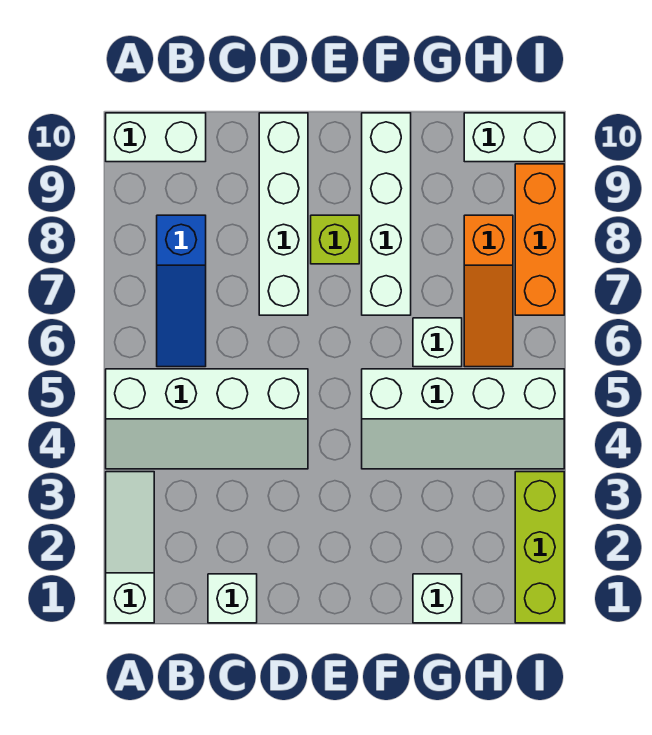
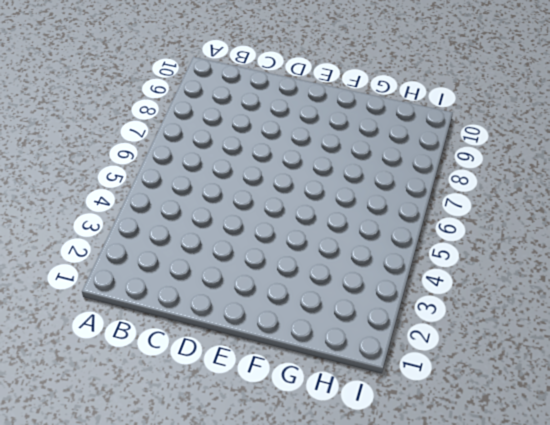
none -> white slope A1:A3 level 1 top 1
none -> white slope A4:D5 level 1 top 5
none -> white brick A10:B10 level 1

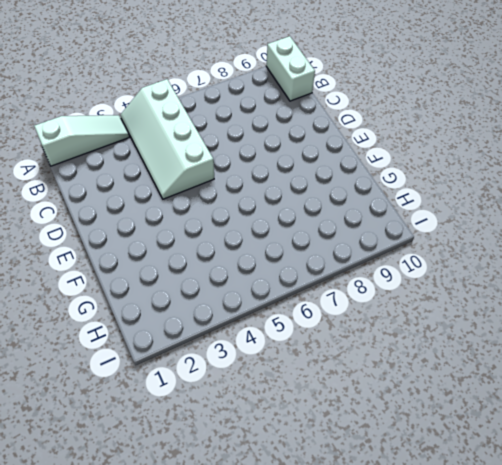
none -> blue slope B6:B8 level 1 top 8
none -> white brick C1 level 1
none -> white brick D7:D10 level 1

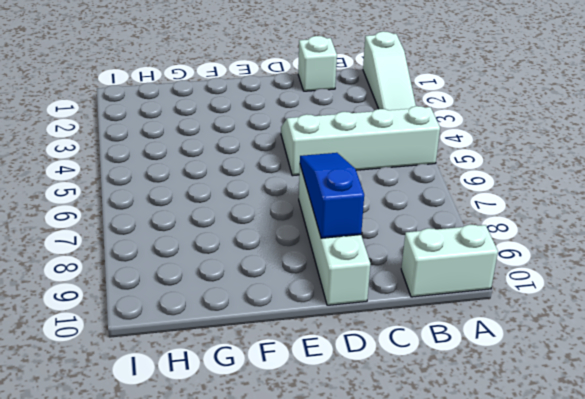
blue slope D7:D9 level 2 top 9 -> blue slope B6:B8 level 1 top 8
none -> lime brick E8 level 1
none -> white slope F4:I5 level 1 top 5
none -> white brick F7:F10 level 1

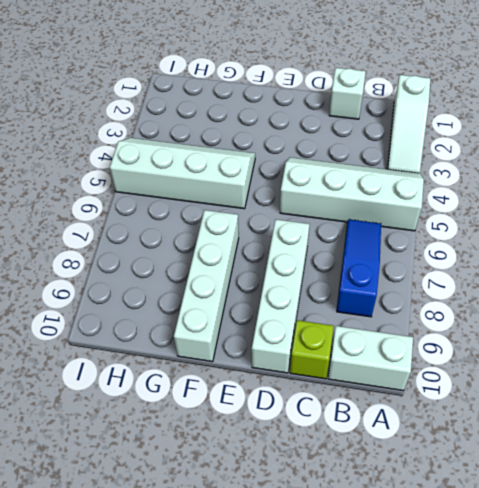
lime brick C10 level 1 -> lime brick E8 level 1
none -> white brick G1 level 1
none -> white brick G6 level 1
none -> orange slope H6:H8 level 1 top 8

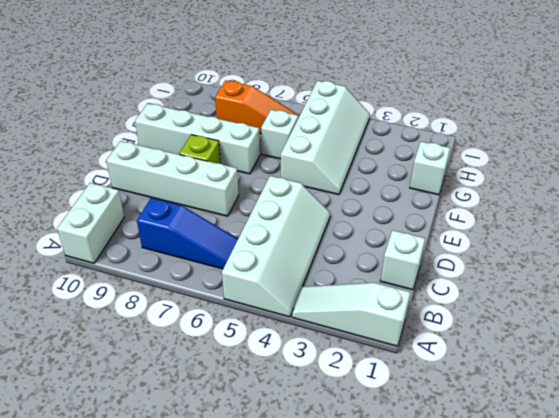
none -> white brick H10:I10 level 1
none -> lime brick I1:I3 level 1
none -> orange brick I7:I9 level 1

